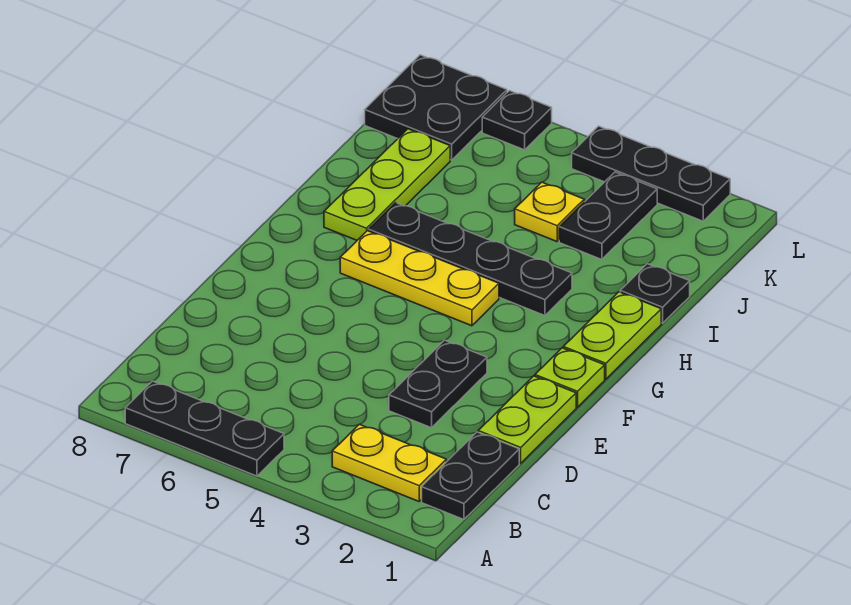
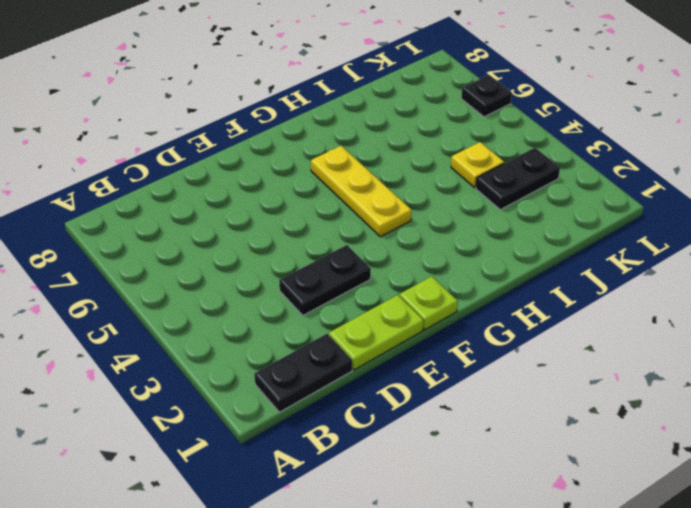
none -> black plate A5:A7 level 1
none -> yellow plate B2:B3 level 1
none -> lime plate G1:H1 level 1

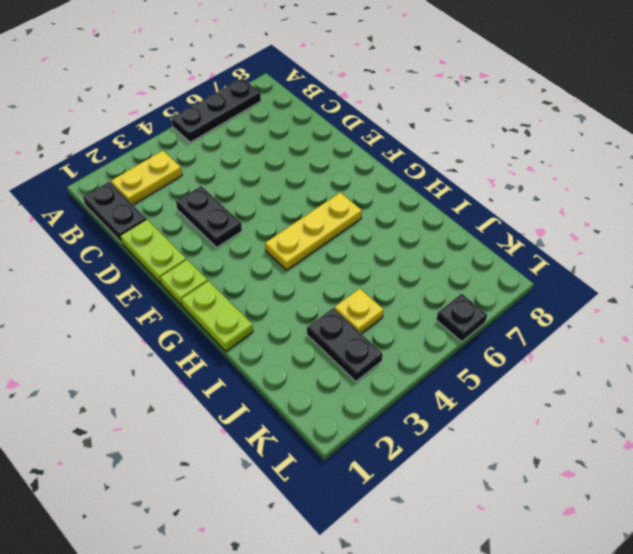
none -> black plate H3:H6 level 1
none -> lime plate H7:J7 level 1
none -> black plate I1 level 1

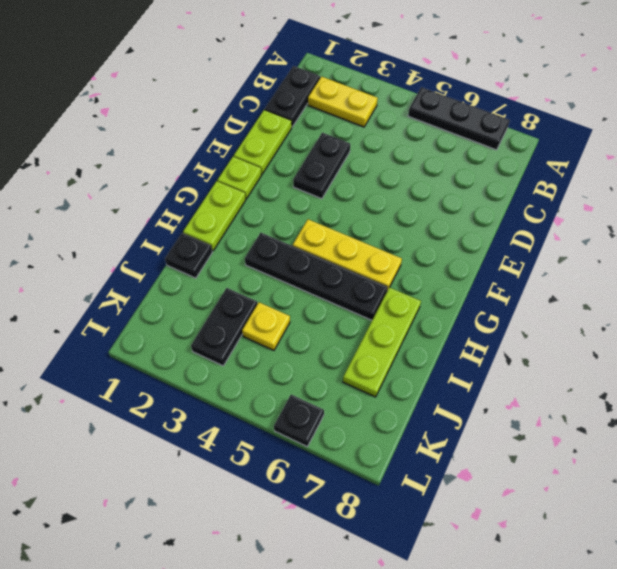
none -> black plate K7:L8 level 1
none -> black plate L2:L4 level 1

